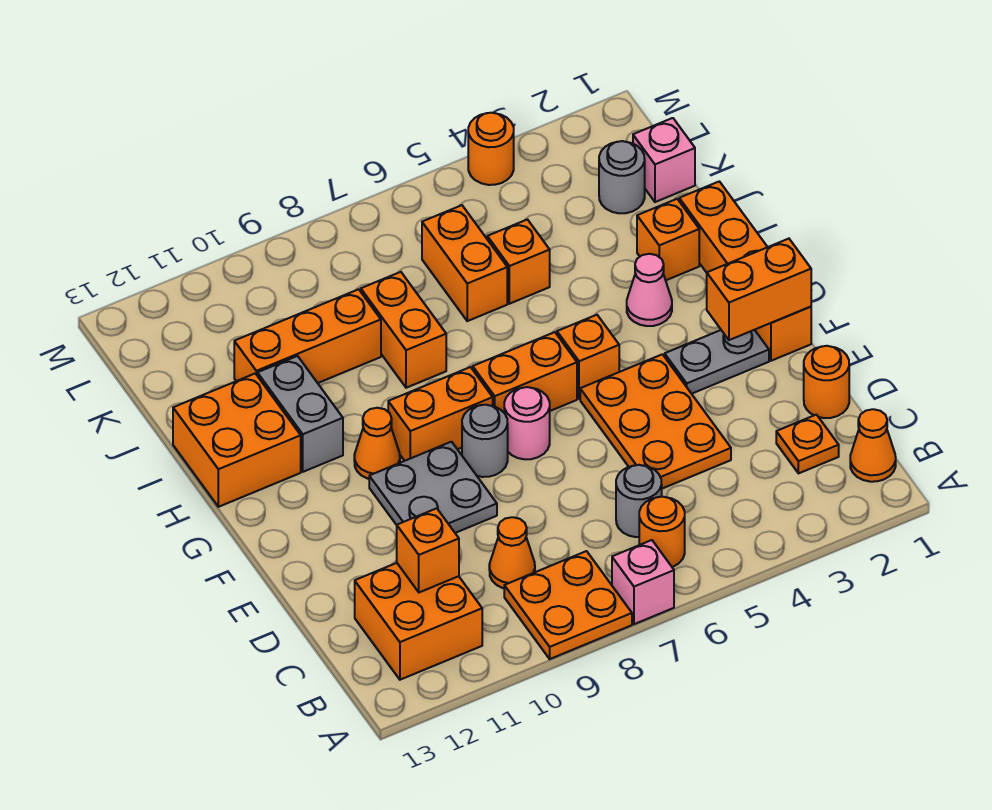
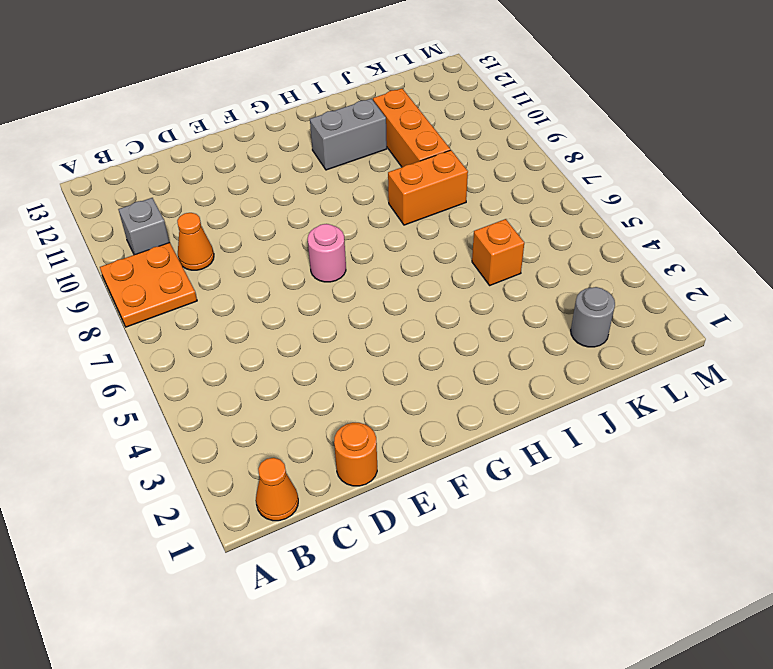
grey brick B10 level 1 -> none
none -> pink brick A7 level 1
none -> orange round brick B6 level 1
none -> orange brick B11:C12 level 1
none -> orange plate C2 level 1

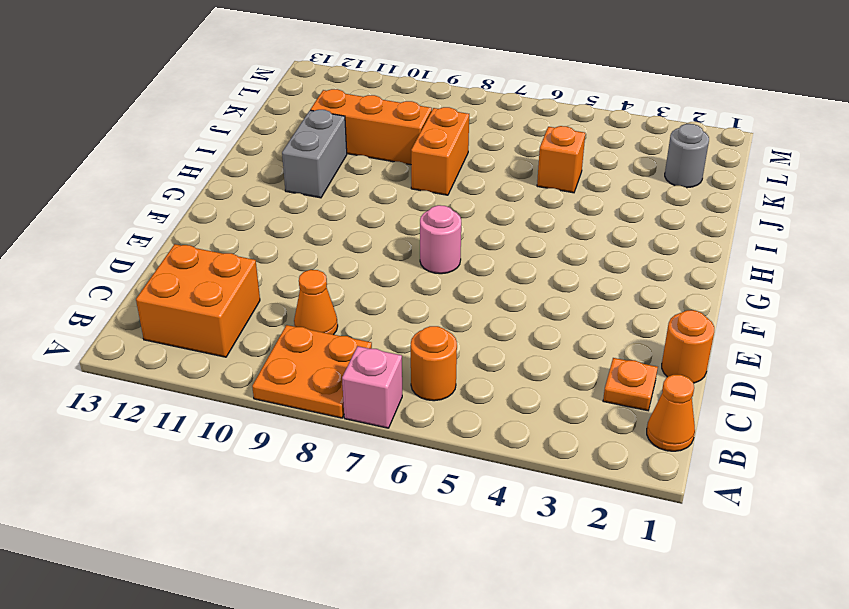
none -> grey round brick C6 level 1
none -> orange plate D4:F5 level 1
none -> grey plate E9:F10 level 1
none -> orange brick F1:I1 level 1

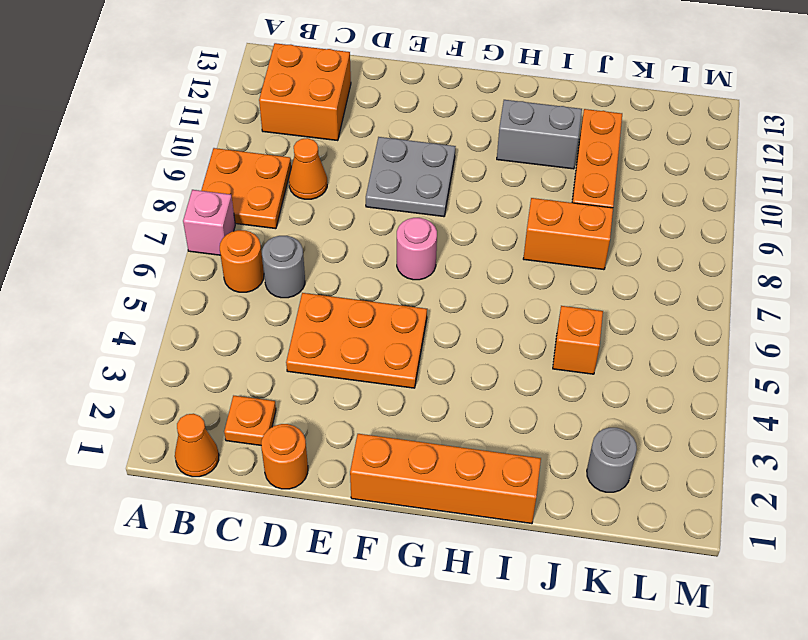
none -> grey plate F2:F3 level 1
none -> grey round brick F8 level 1
none -> orange brick G5 level 1
none -> orange brick G6:G7 level 1

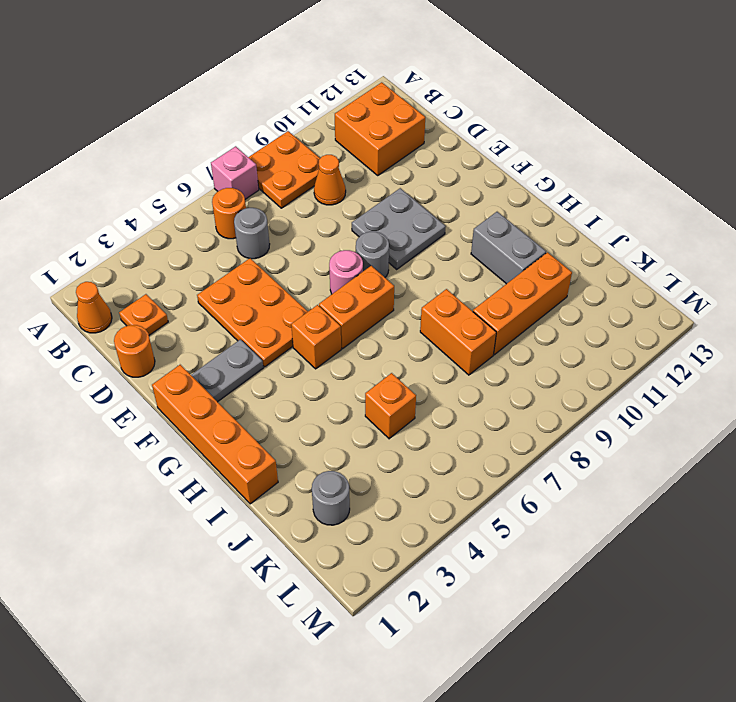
none -> orange brick G8:G9 level 1
none -> orange cone G10 level 1
none -> pink cone H3 level 1
none -> orange brick H12:I13 level 1

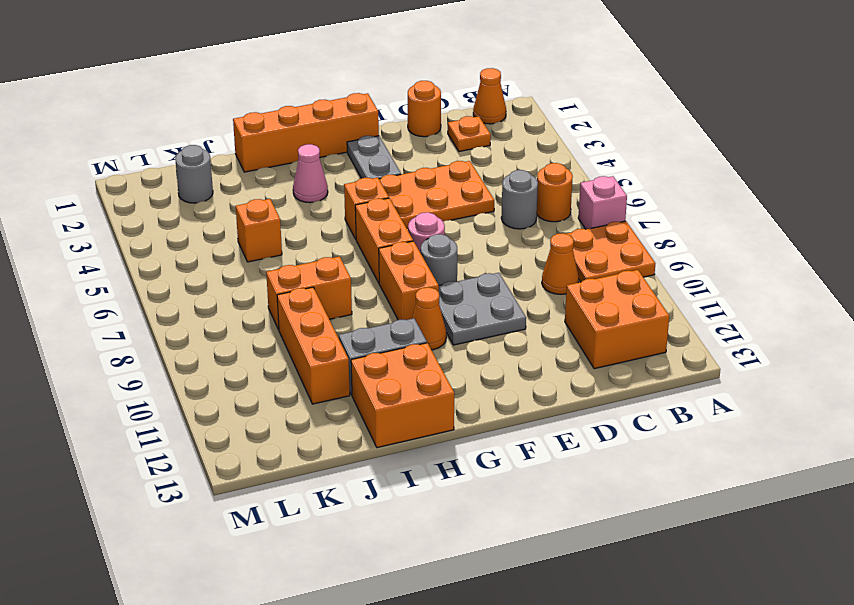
none -> orange brick I2 level 1
none -> orange brick J6:K6 level 1
none -> pink brick K1 level 1
none -> orange round brick M4 level 1

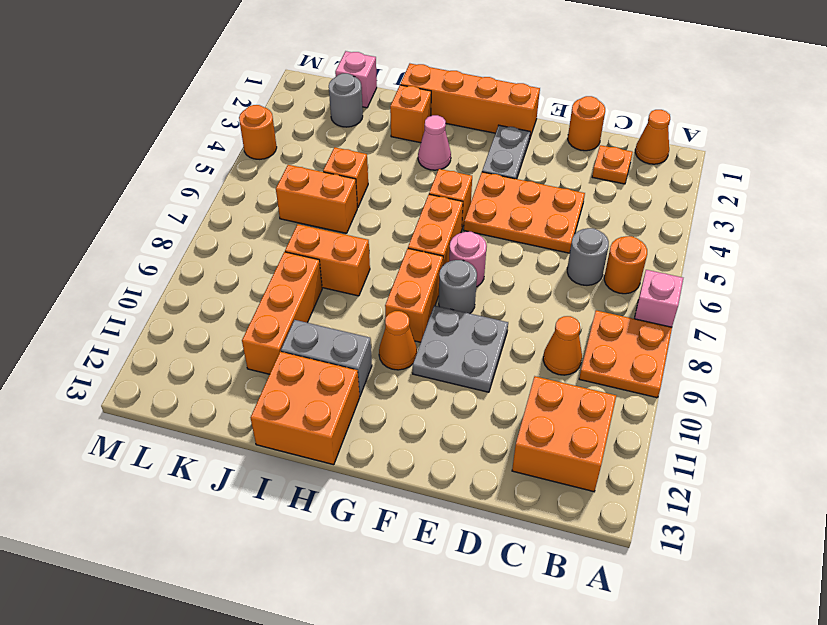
none -> orange brick C11 level 2
none -> orange brick F1:F2 level 2

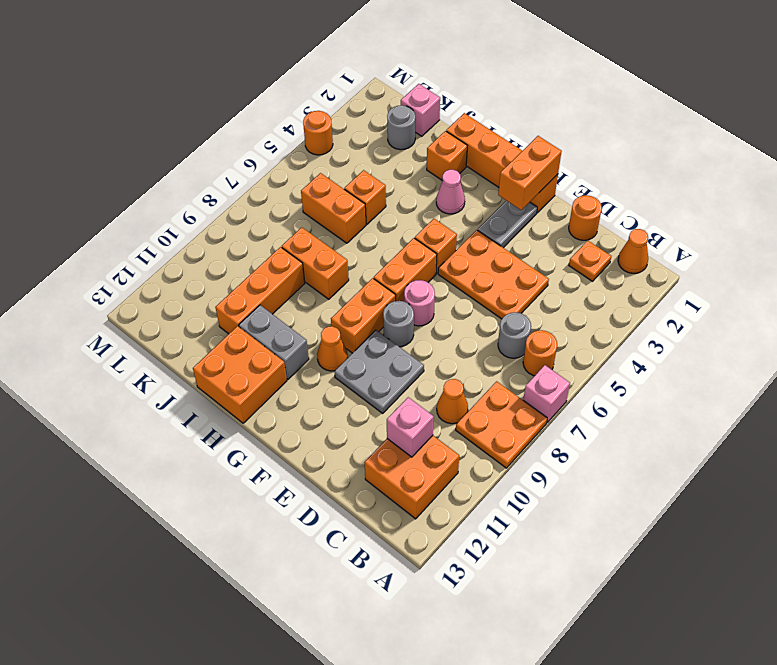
pink brick C11 level 2 -> orange brick C11 level 2

